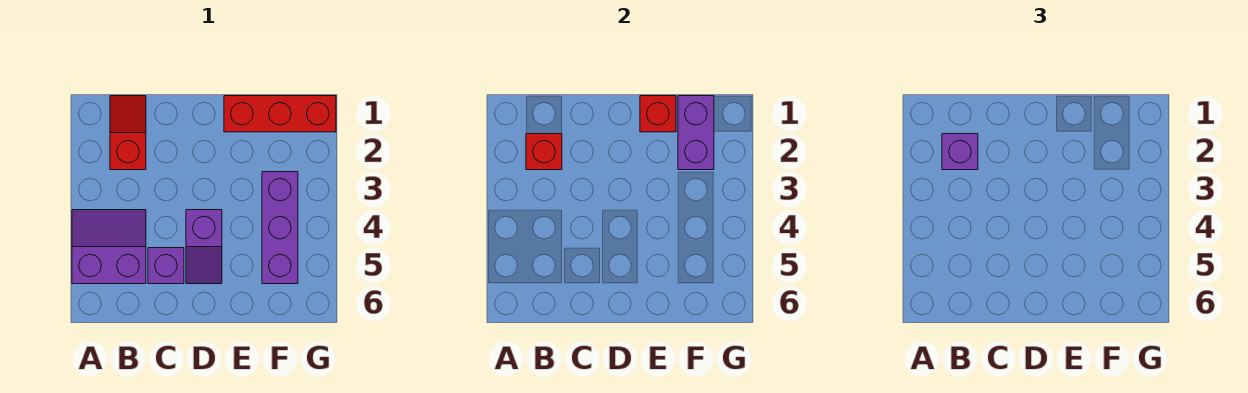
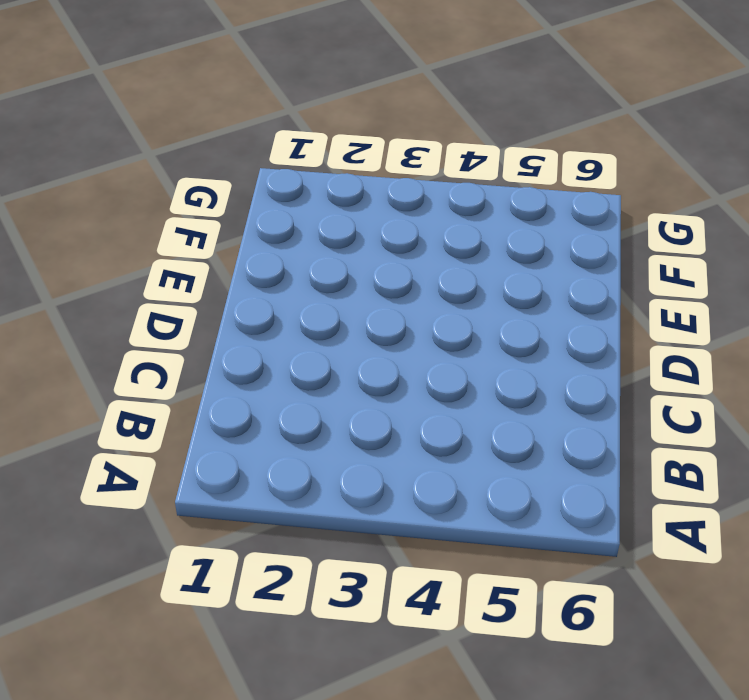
none -> purple slope A4:B5 level 1 top 5
none -> red slope B1:B2 level 1 top 2

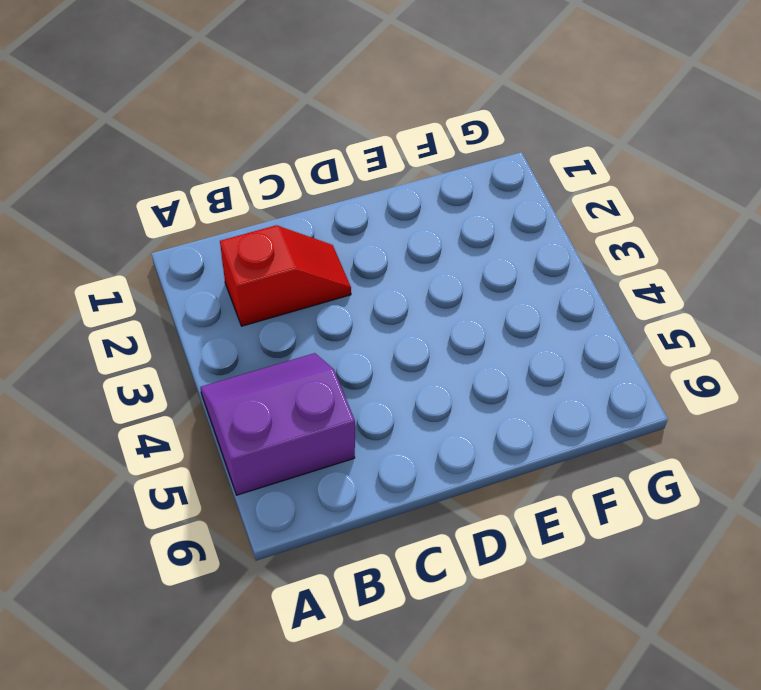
red slope B2:C2 level 1 top B -> red slope B1:B2 level 1 top 2
none -> purple brick C5 level 1
none -> purple slope D4:D5 level 1 top 4

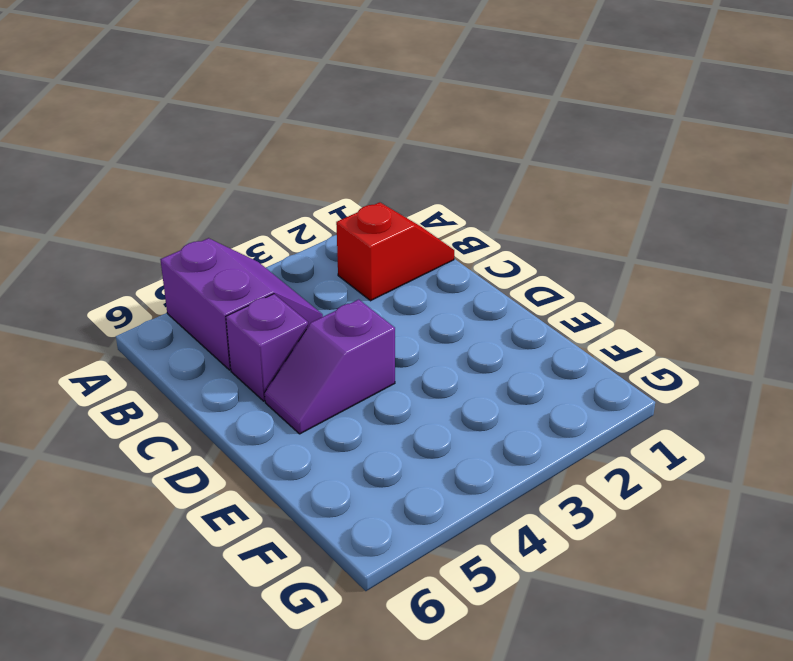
none -> red brick E1:G1 level 1
none -> purple brick F3:F5 level 1

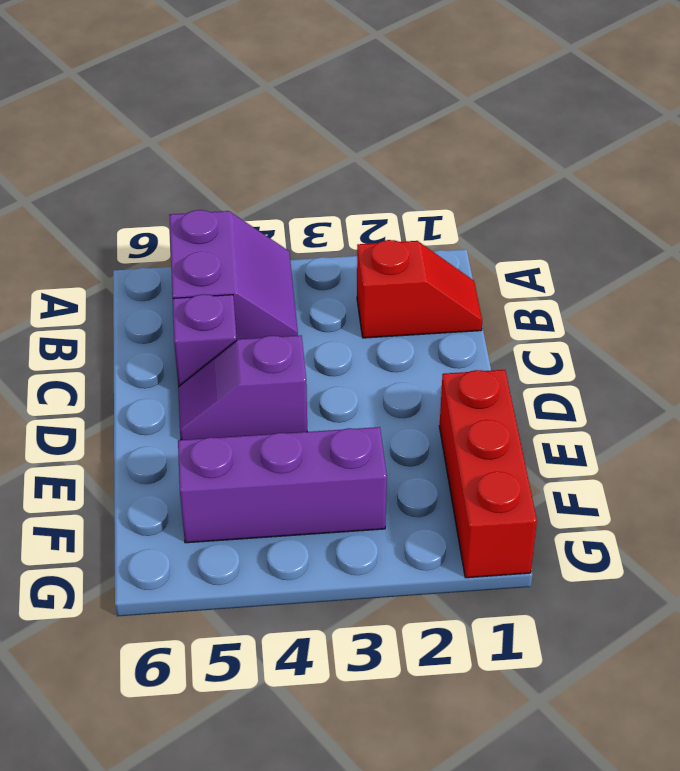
none -> red brick B2 level 2
none -> red brick E1 level 2

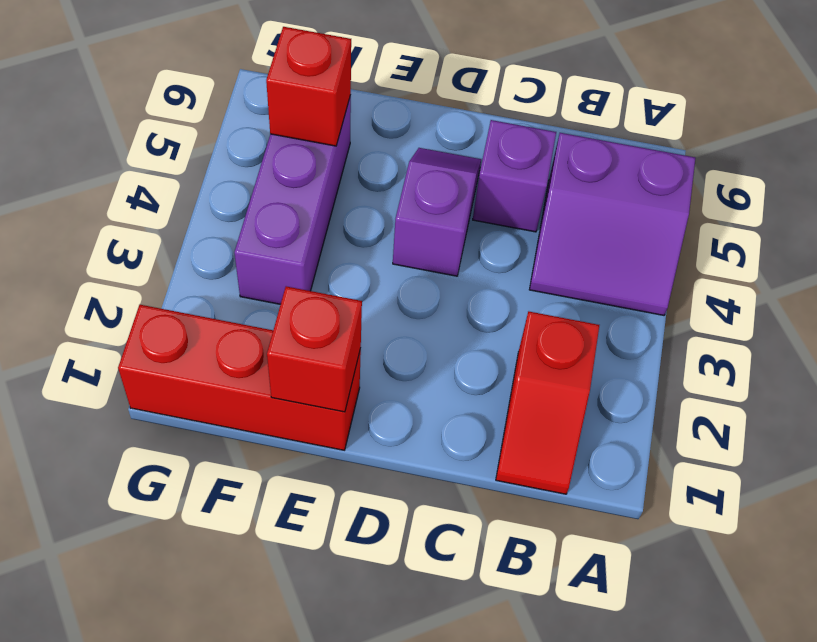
red brick F5 level 2 -> red brick B2 level 2
none -> purple brick F1:F2 level 2
none -> purple brick B2 level 3

